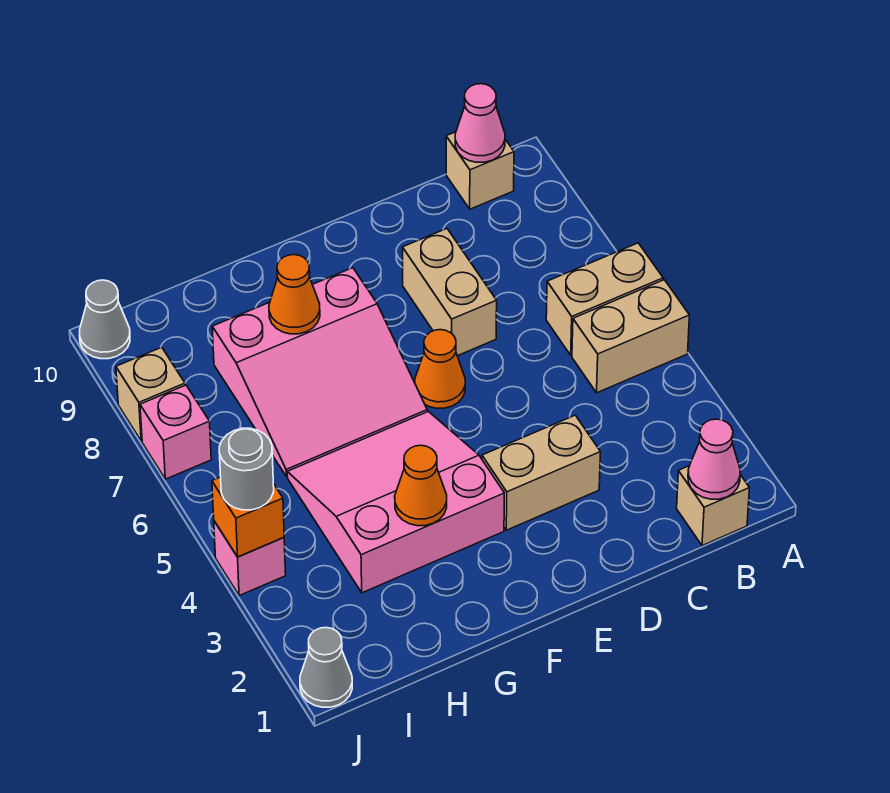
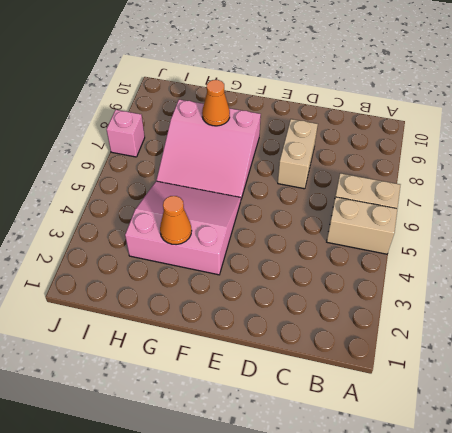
none -> tan brick B1 level 1
none -> tan brick B10 level 1
none -> tan brick D3:E3 level 1

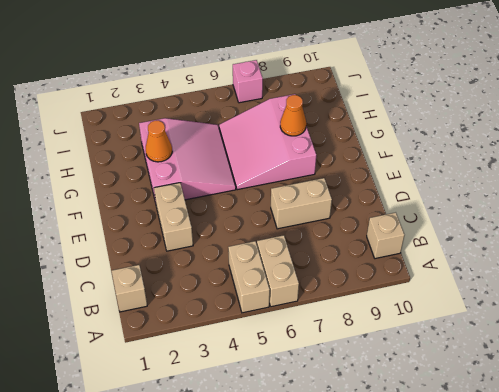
none -> orange cone E6 level 1
none -> grey cone J1 level 1
none -> pink brick J4 level 1

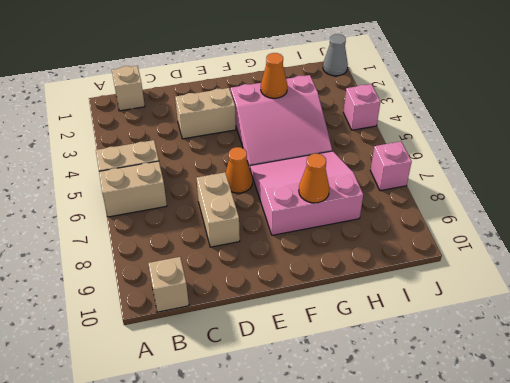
none -> tan brick J8 level 1
none -> grey cone J10 level 1
none -> pink cone B1 level 2

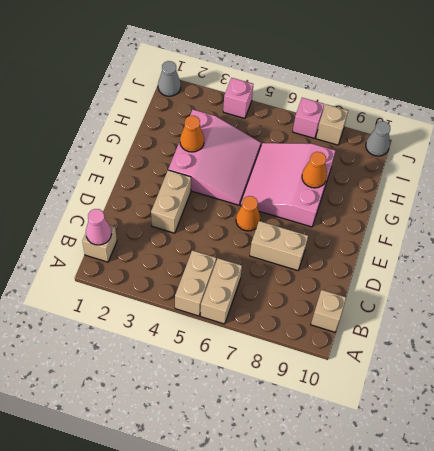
none -> pink cone B10 level 2
none -> orange brick J4 level 2
none -> grey round brick J4 level 3

